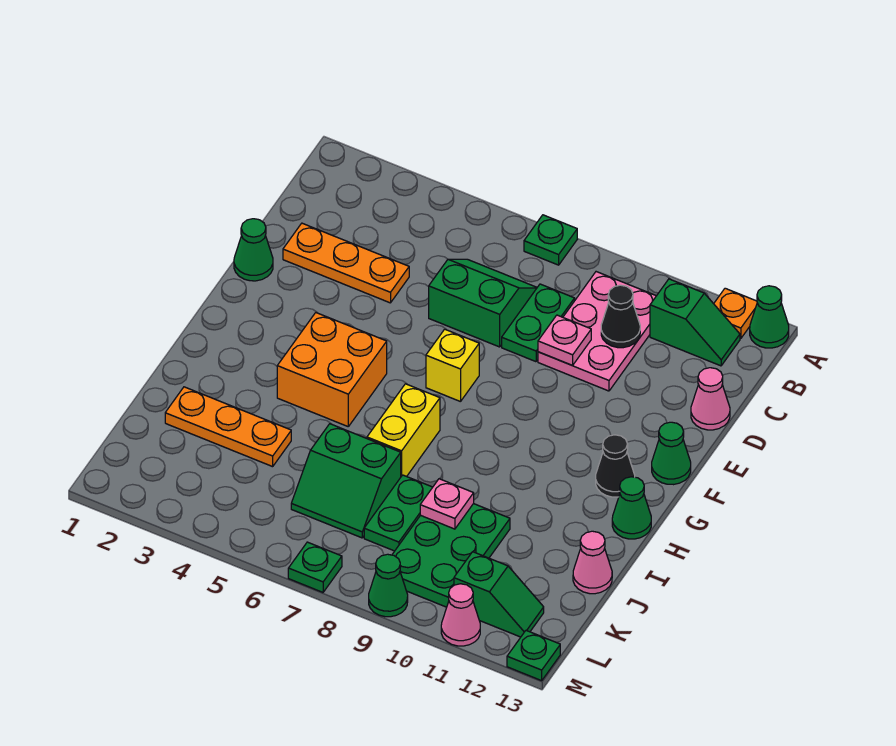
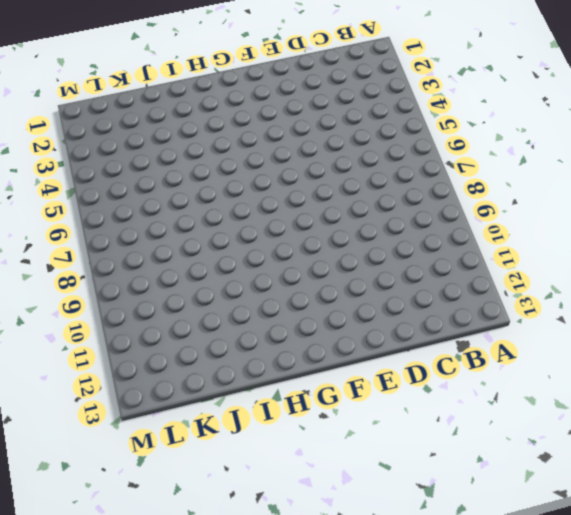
none -> green plate A7 level 1
none -> orange plate A12 level 1
none -> green cone A13 level 1

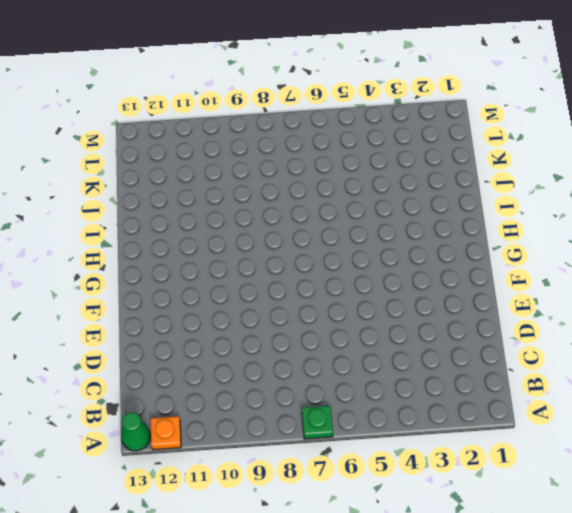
none -> pink plate B9:D10 level 1
none -> green slope B11:B12 level 1 top 11
none -> green slope C6:D7 level 1 top D

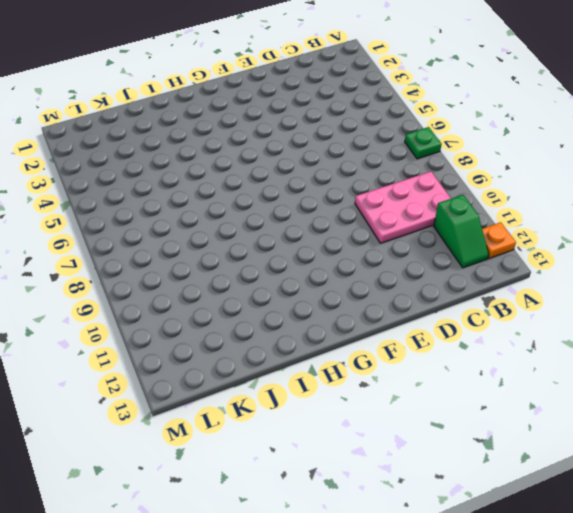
none -> green cone A13 level 1
none -> green slope C6:D7 level 1 top D
none -> green plate C8:D8 level 1

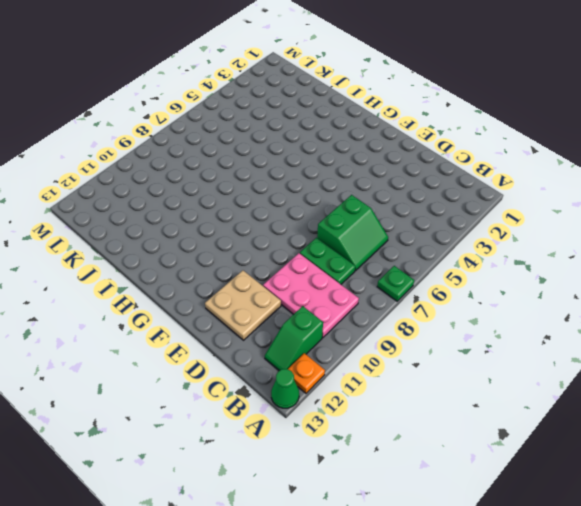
tan plate D11:E12 level 1 -> none
none -> orange plate D2:D4 level 1
none -> pink cone D13 level 1
none -> green cone E1 level 1

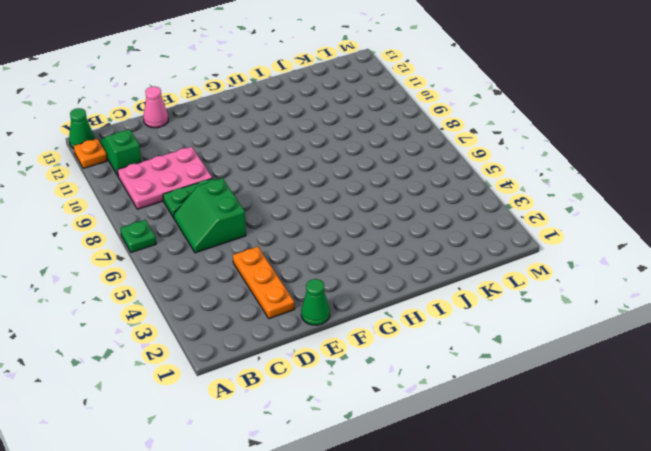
none -> yellow brick F7 level 1
none -> green cone F13 level 1
none -> orange brick G4:H5 level 1

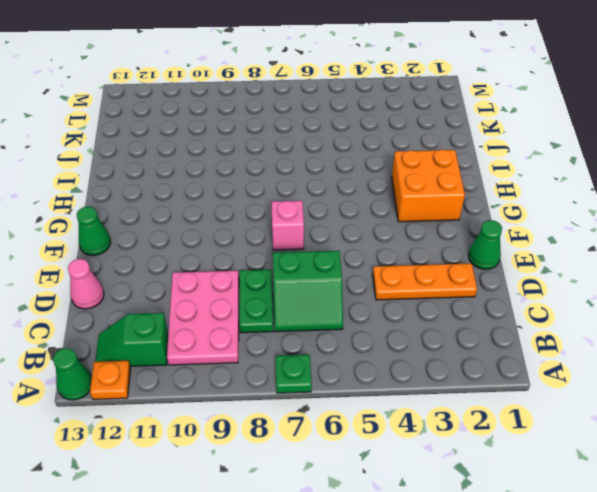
pink brick F7 level 1 -> yellow brick F7 level 1
orange brick G2:H3 level 1 -> orange brick G4:H5 level 1
none -> black cone G12 level 1
none -> yellow brick H7:I7 level 1
none -> green cone H13 level 1

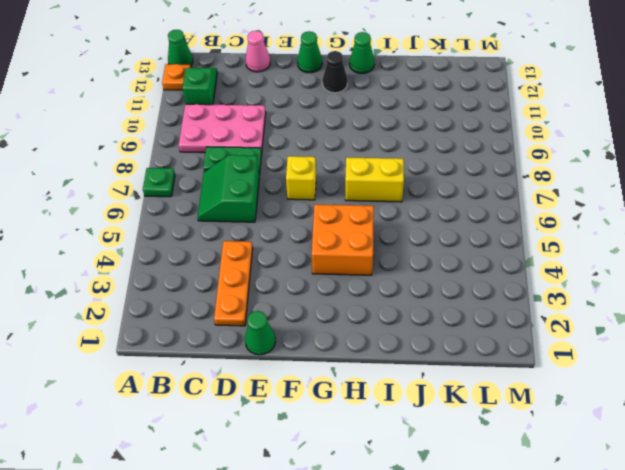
none -> orange plate J2:J4 level 1
none -> green slope J6:K7 level 1 top J
none -> green plate J8:K8 level 1

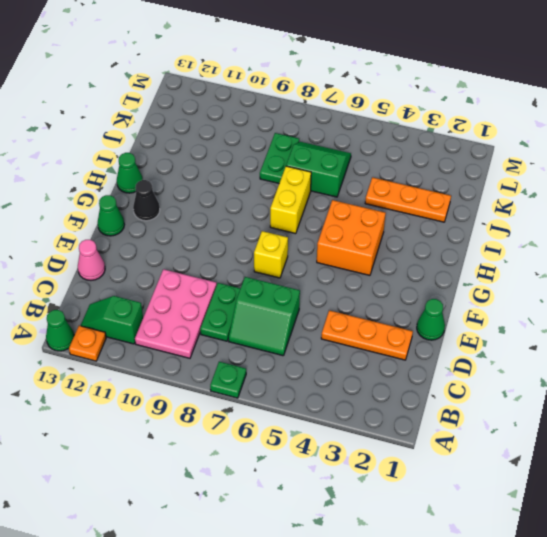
none -> green plate J9:L10 level 1
none -> pink cone J13 level 1
none -> green slope L11:L12 level 1 top 11

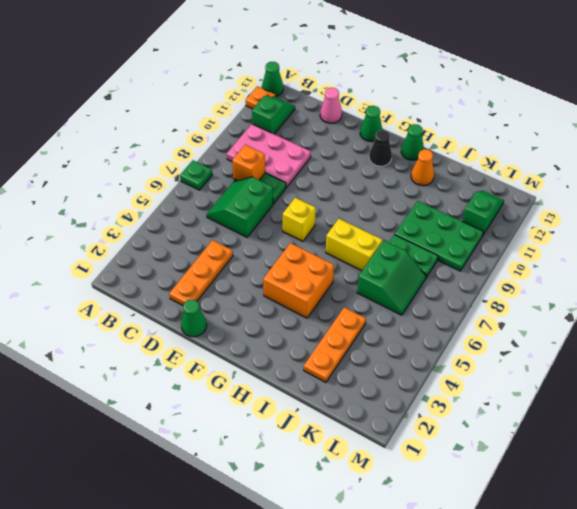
orange brick C8 level 2 -> none
orange cone I12 level 1 -> none
none -> pink cone J13 level 1
none -> green plate M7 level 1
none -> green cone M9 level 1

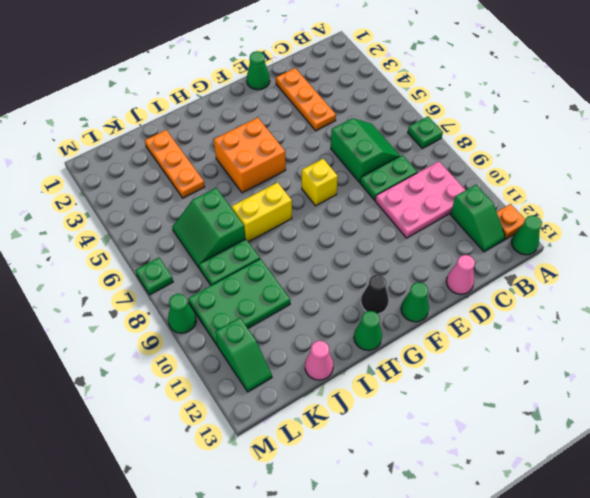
none -> pink cone M11 level 1
none -> green plate M13 level 1
none -> black cone C10 level 2

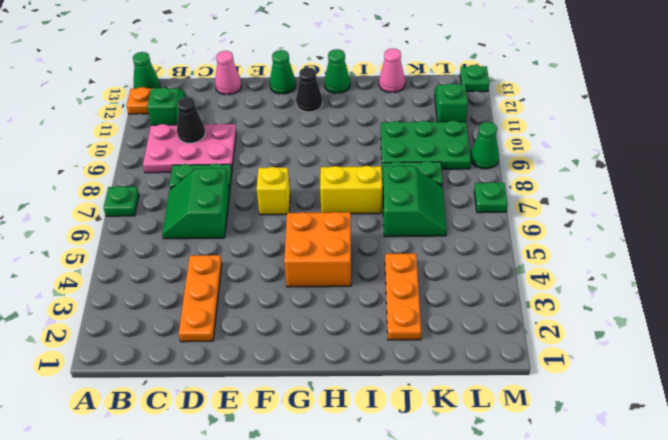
none -> green cone E1 level 1
none -> pink cone M11 level 1
none -> pink plate D9 level 2

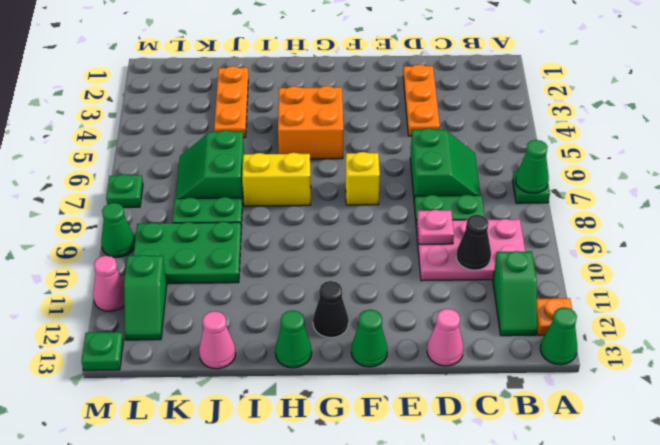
green cone A7 level 2 -> green cone E1 level 1
none -> pink plate J9 level 2

